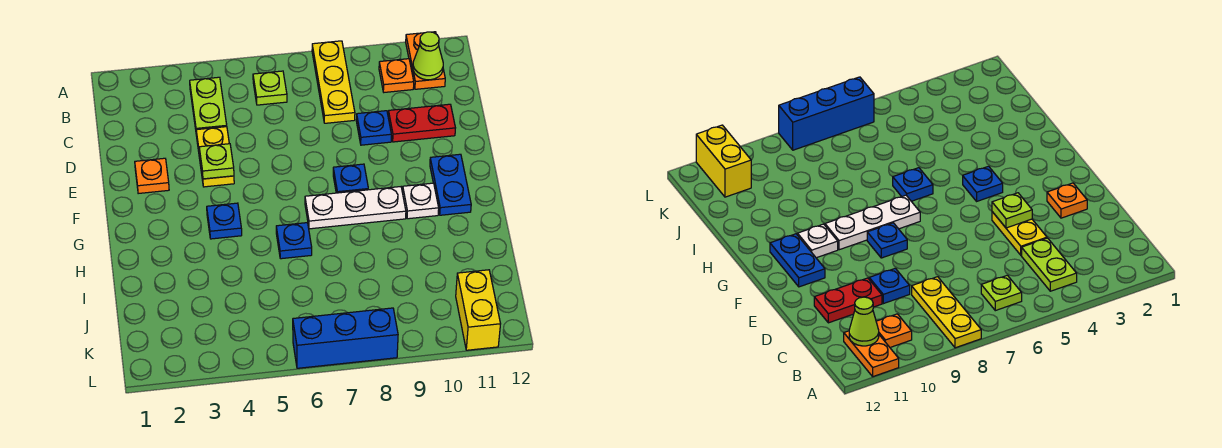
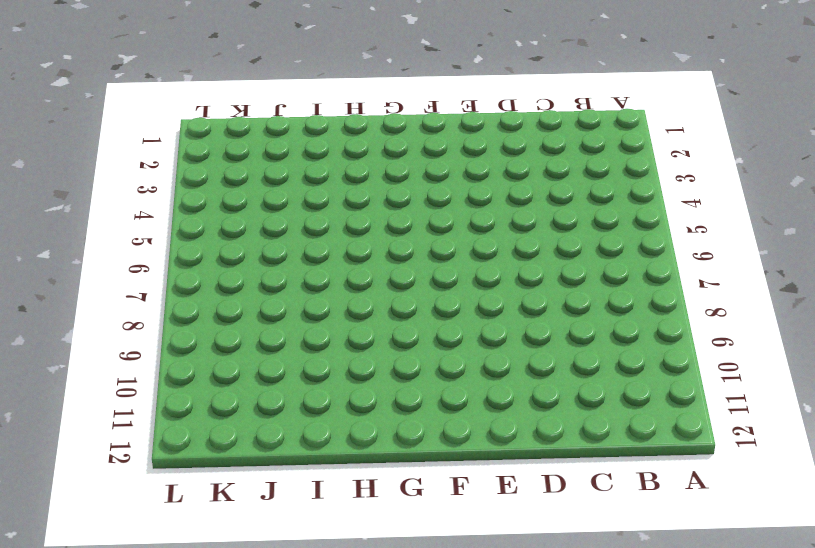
none -> yellow plate A8:C8 level 1
none -> orange plate A11:B11 level 1
none -> lime plate B4:C4 level 1

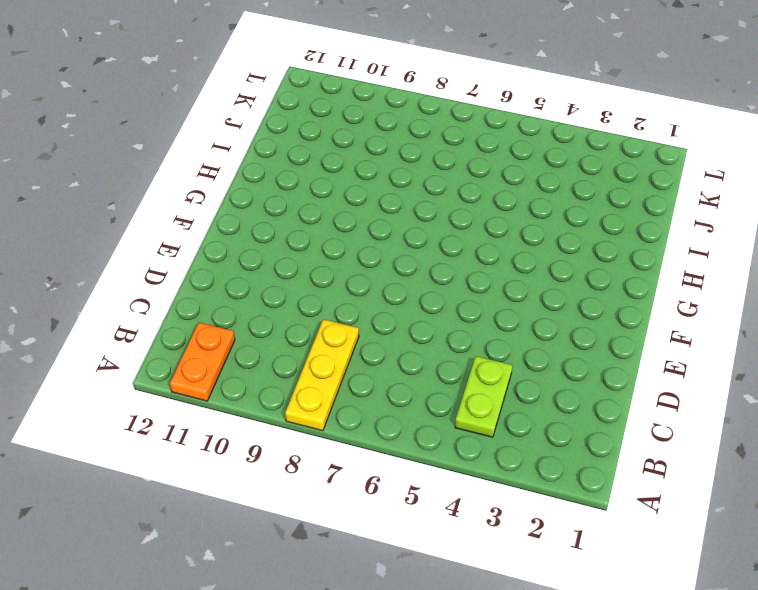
none -> lime plate B6 level 1
none -> orange plate B10 level 1
none -> yellow plate D4:E4 level 1

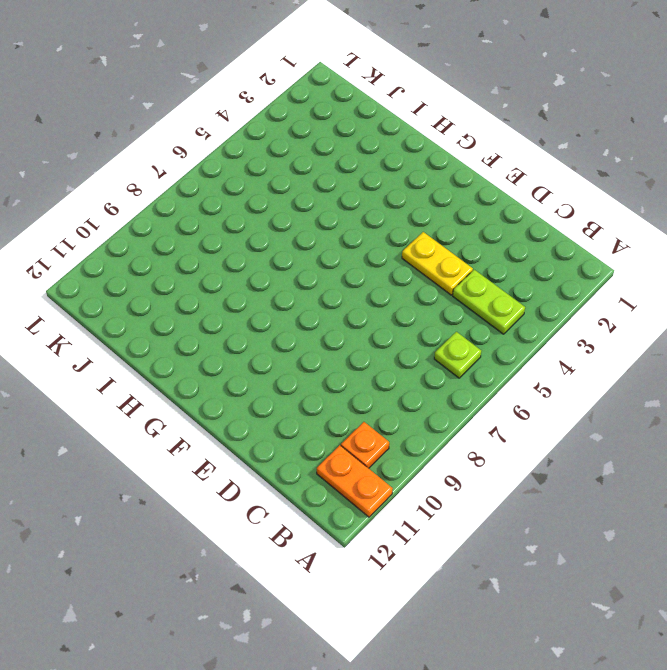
none -> yellow plate A8:C8 level 1
none -> blue plate D9 level 1
none -> red plate D10:D11 level 1

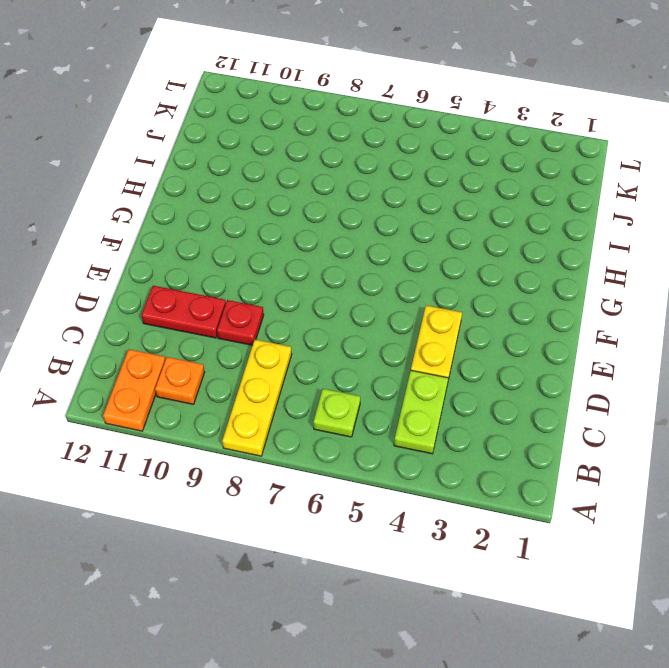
red plate D9 level 1 -> blue plate D9 level 1
none -> orange plate E2 level 1
none -> blue plate F8 level 1
none -> blue plate F11:G11 level 1

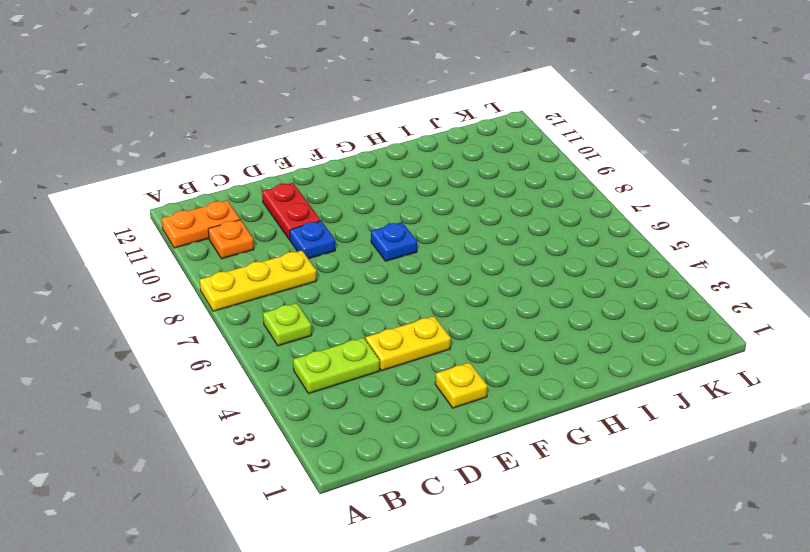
yellow plate E2 level 1 -> orange plate E2 level 1
none -> blue plate F11:G11 level 1
none -> blue plate G4 level 1
none -> white plate G7:G9 level 1

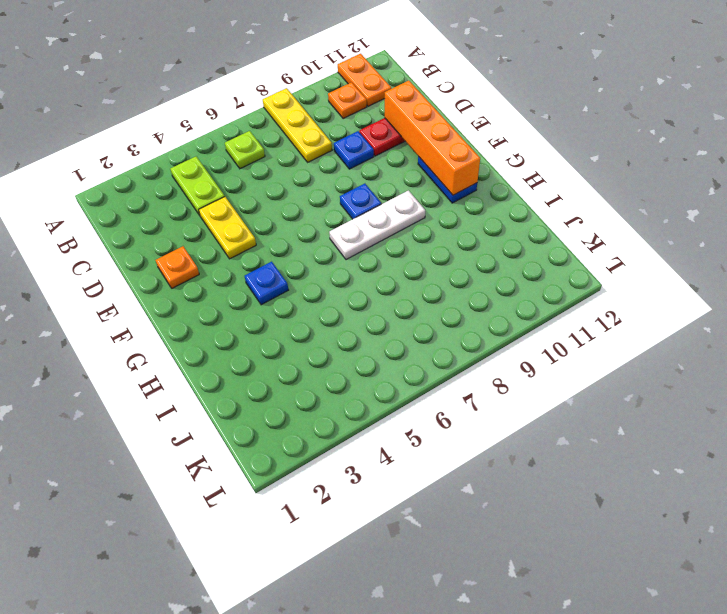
orange brick D11:G11 level 2 -> none
none -> white plate G10 level 1
none -> blue plate H6 level 1
none -> yellow brick K11:L11 level 1

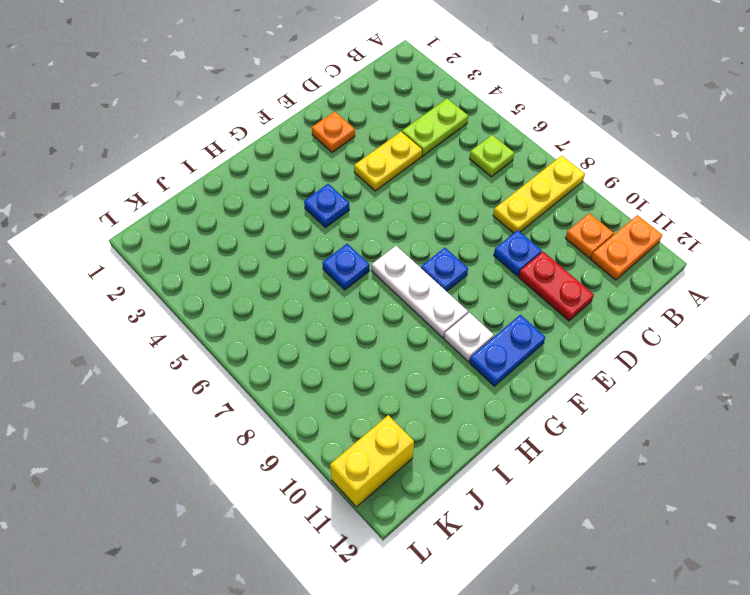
none -> blue brick L6:L8 level 1
none -> lime cone B11 level 2
none -> lime plate E4 level 2

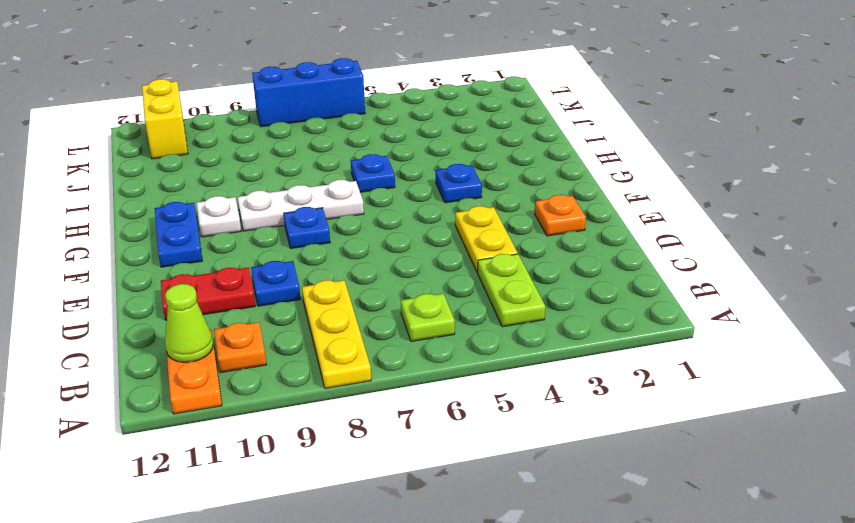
none -> lime plate E4 level 2

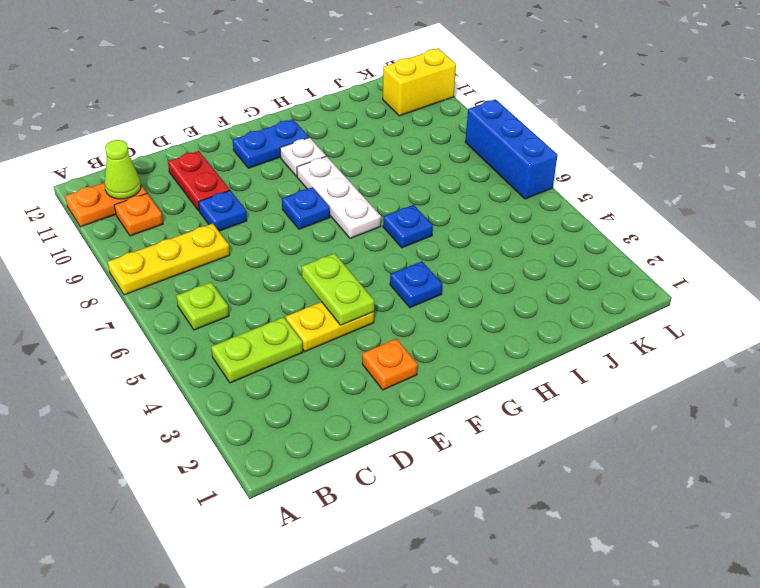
lime plate E4:E5 level 2 -> lime plate E4 level 2

